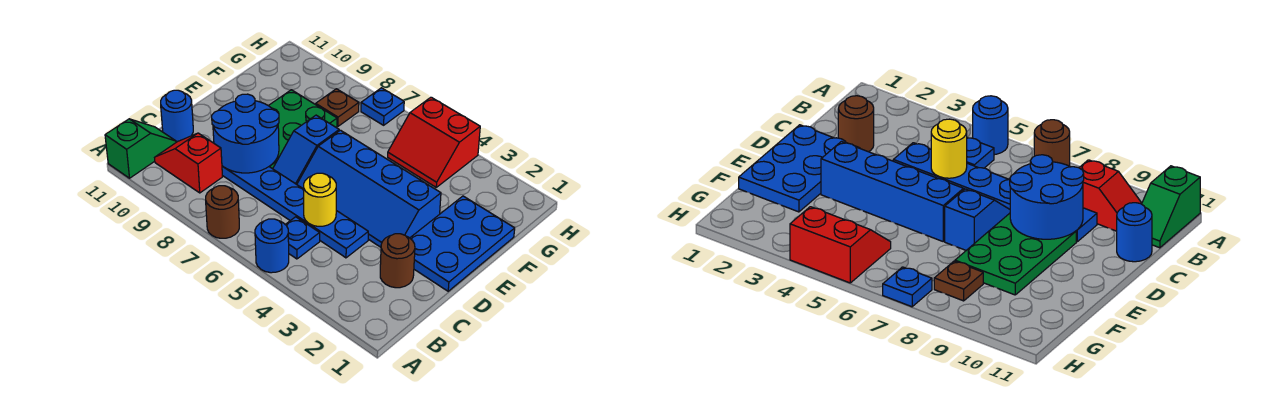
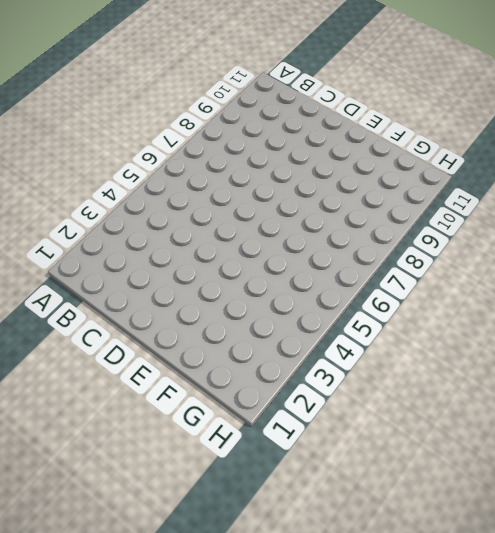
none -> blue round brick A5 level 1
none -> brown round brick A7 level 1
none -> green slope A11:B11 level 1 top A

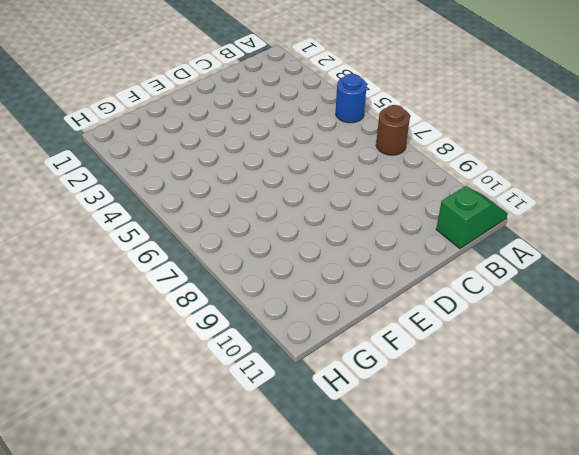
green slope A11:B11 level 1 top B -> green slope A11:B11 level 1 top A
none -> blue plate B5 level 1
none -> red slope B9:B10 level 1 top 9
none -> brown round brick C2 level 1

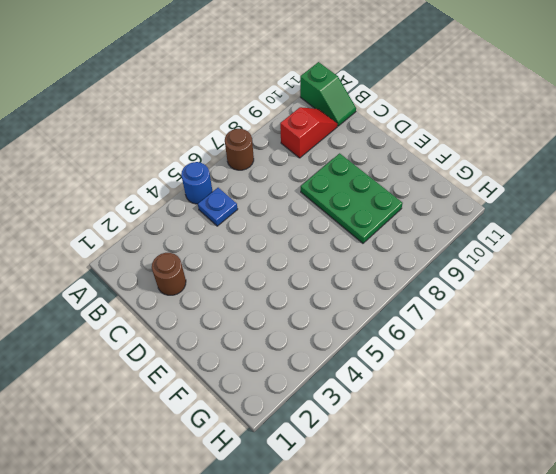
none -> blue plate C4:C9 level 1
none -> blue round brick C11 level 1
none -> blue plate D1:F2 level 1

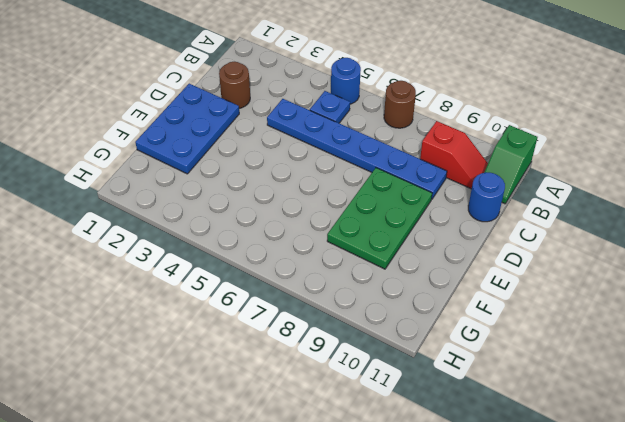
none -> blue slope D3:E6 level 1 top E
none -> blue slope D7:E7 level 1 top E
none -> red slope G4:H5 level 1 top H

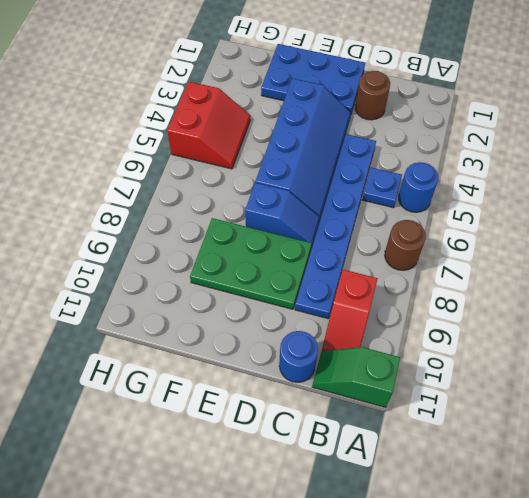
none -> brown plate G8 level 1
none -> blue plate H7 level 1
none -> yellow round brick C5 level 2

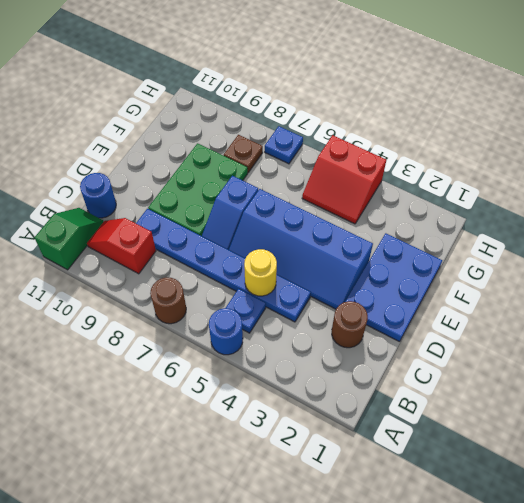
none -> blue round brick C8:D9 level 2

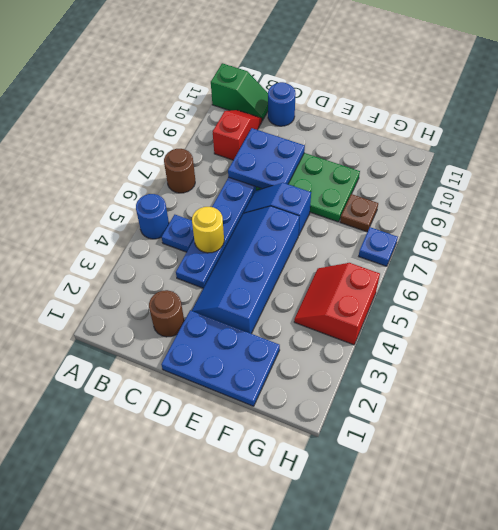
blue plate C8:D9 level 2 -> blue round brick C8:D9 level 2

